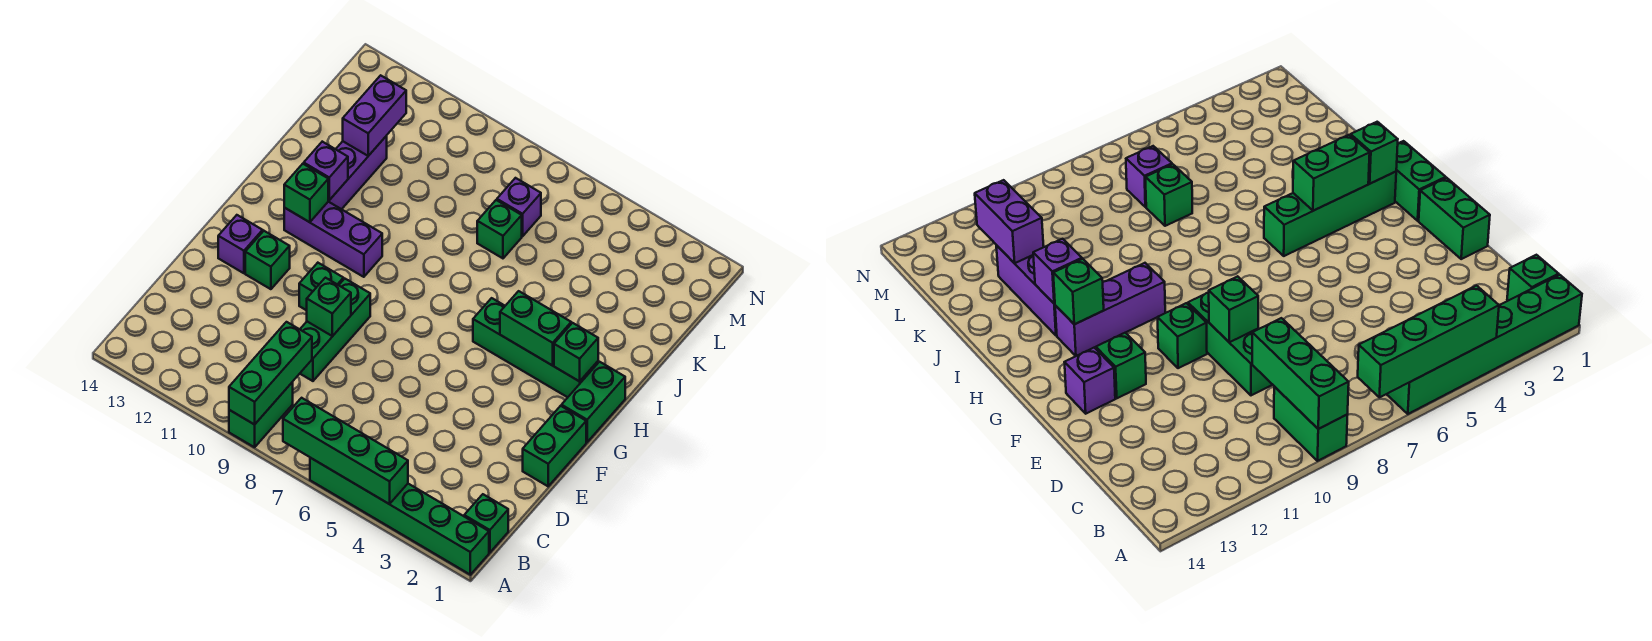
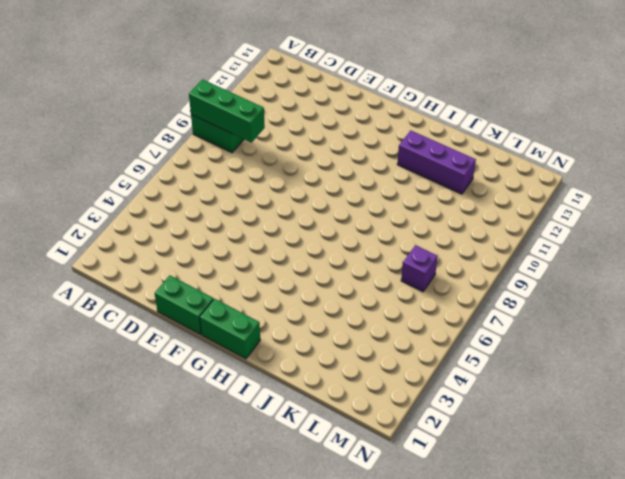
none -> green brick A1:A6 level 1
none -> green brick B1 level 1
none -> green brick D9:F9 level 1

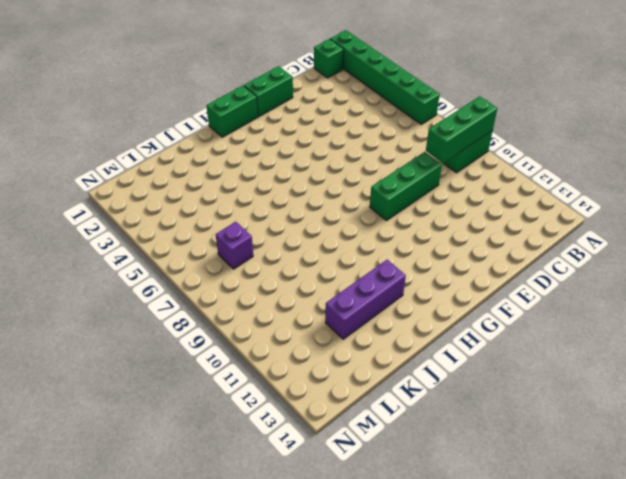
none -> green brick F10 level 1
none -> green brick F12 level 1
none -> purple brick F13 level 1

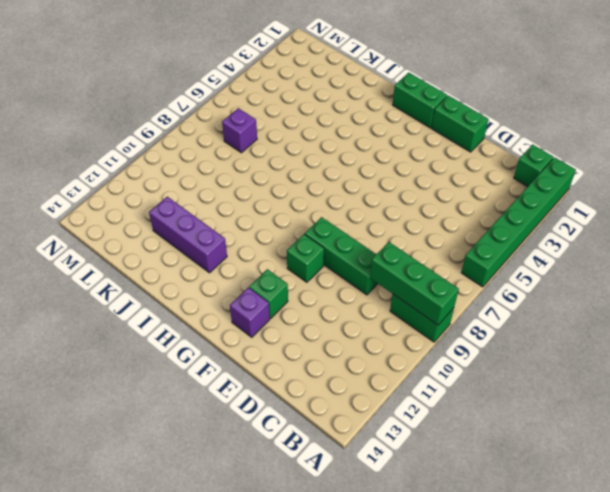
none -> green brick H2:H5 level 1
none -> purple brick H10:H12 level 1
none -> green brick K7 level 1

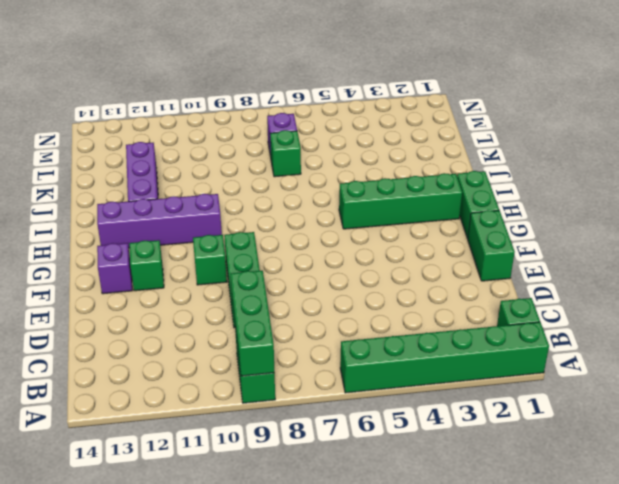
purple brick H10:H13 level 1 -> purple brick H10:H12 level 1
none -> green brick A4:A7 level 2
none -> green brick E9 level 2
none -> green brick H2 level 2

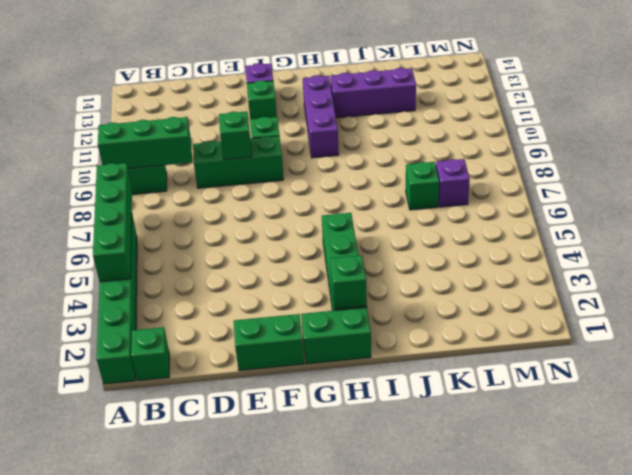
none -> green brick H3:H4 level 2
none -> green brick H12 level 2
none -> purple brick I12 level 2

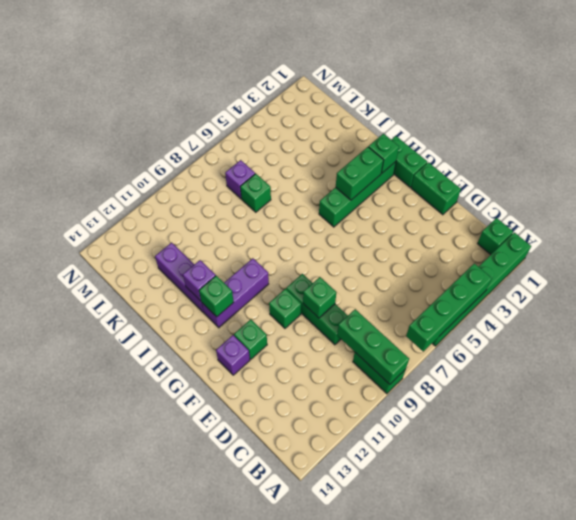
none -> purple brick K12:L12 level 2

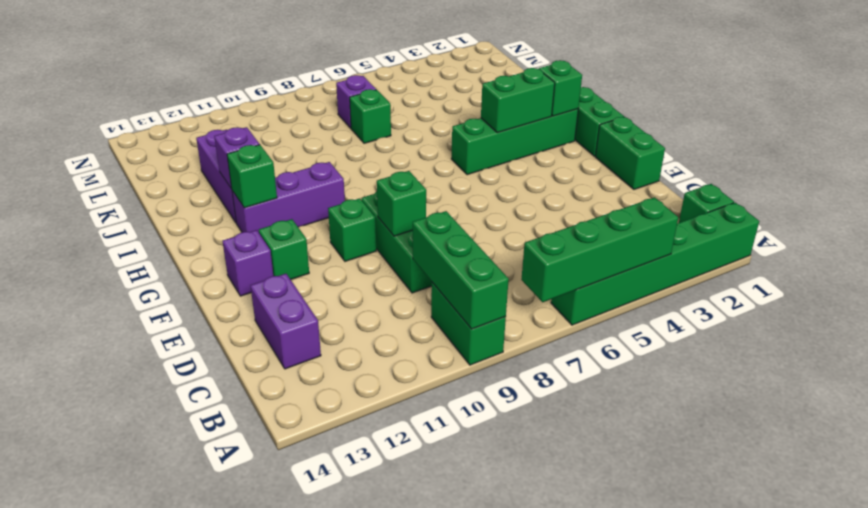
purple brick C13:D13 level 1 -> purple brick K12:L12 level 2

